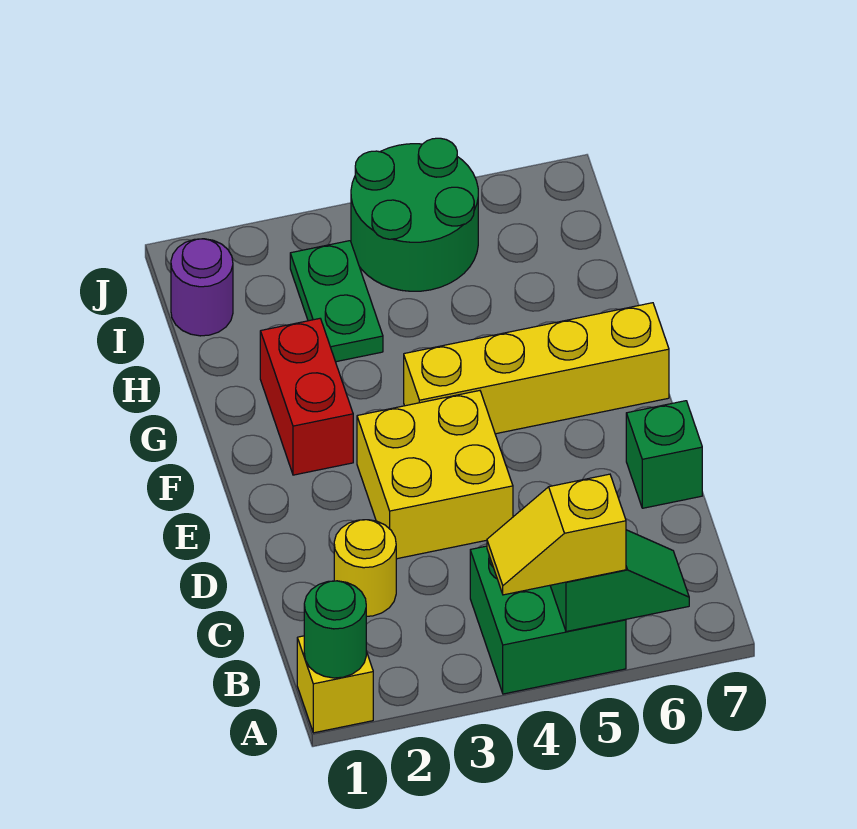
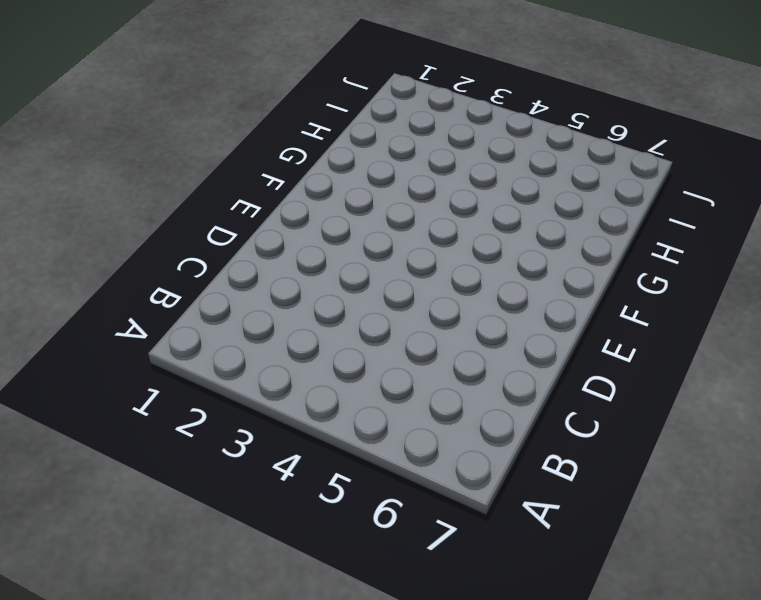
none -> yellow brick A1 level 1
none -> green brick A4:B5 level 1
none -> yellow round brick C2 level 1

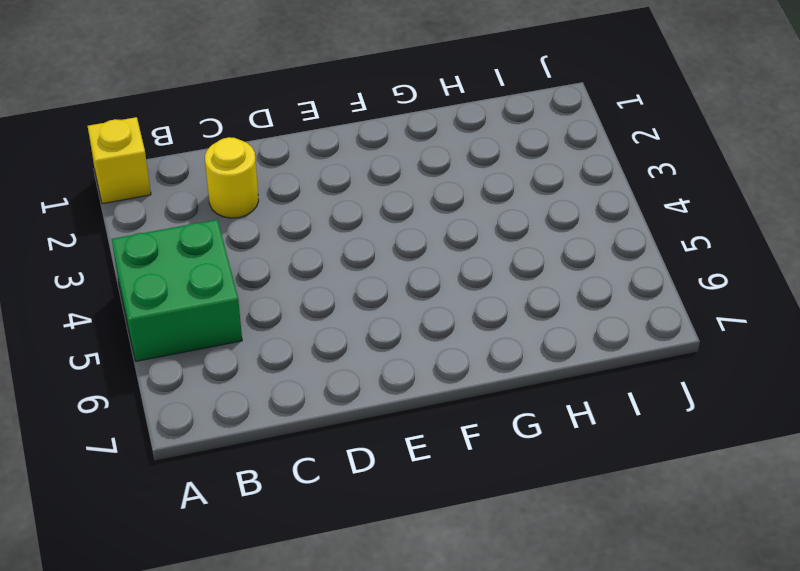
none -> yellow brick D3:E4 level 1
none -> green brick D7 level 1
none -> red brick F2:G2 level 1

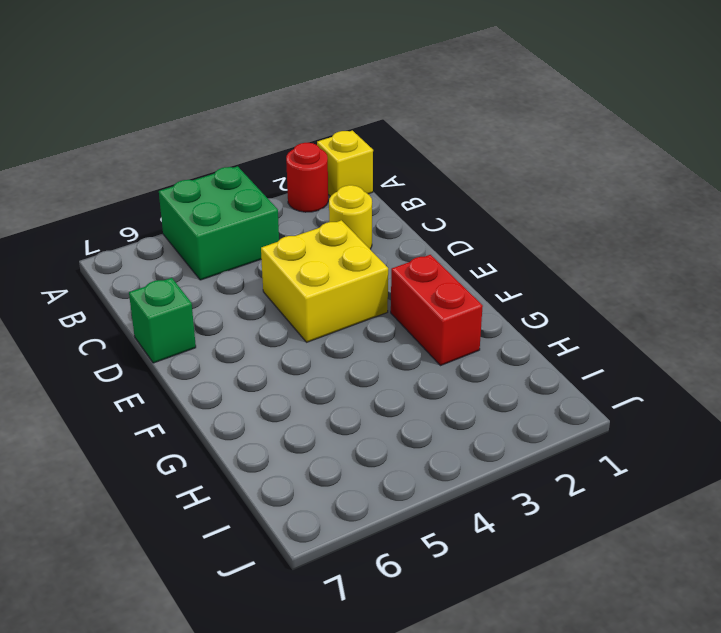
red round brick A2 level 1 -> none
none -> yellow brick F4:F7 level 1
none -> green plate H3:I3 level 1
none -> purple round brick I1 level 1

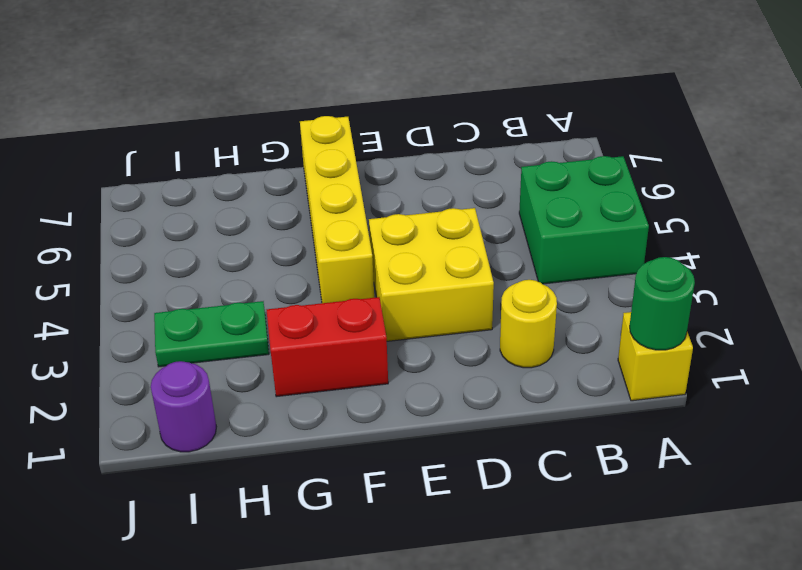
none -> green brick D7 level 1
none -> green round brick I4:J5 level 1
none -> green slope A5:A6 level 2 top 5

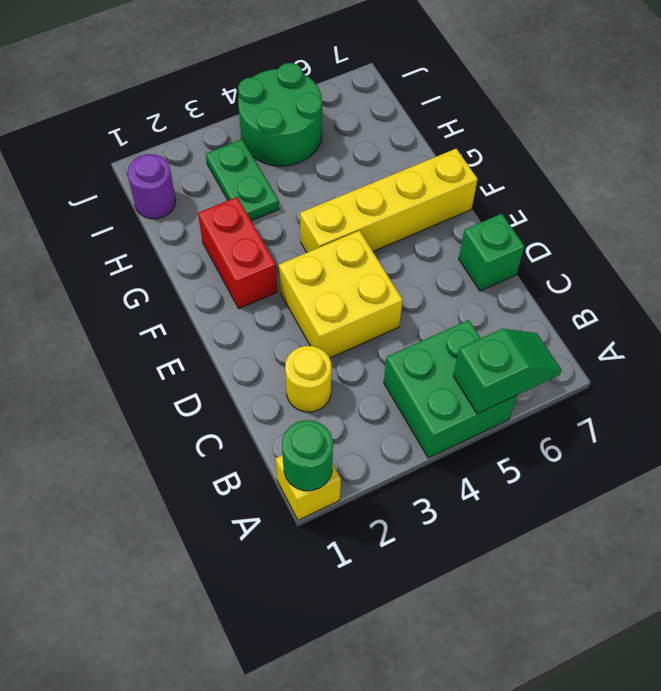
none -> yellow slope A4:A5 level 3 top 5

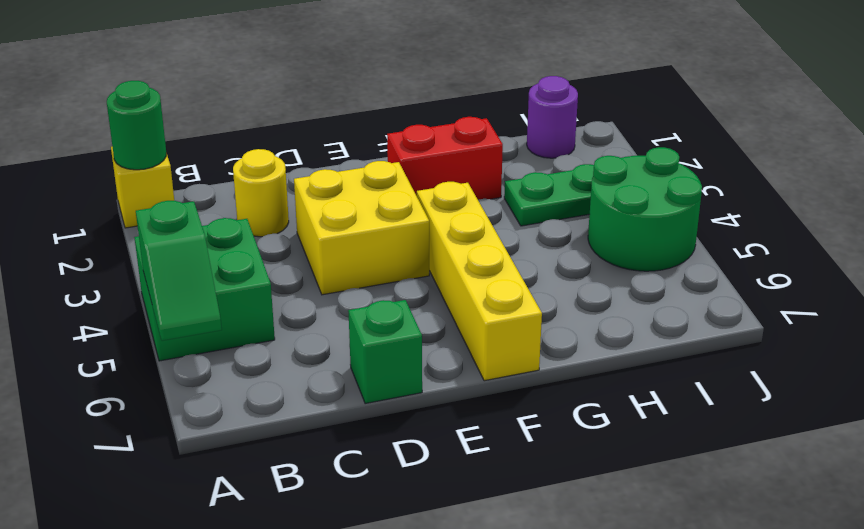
none -> yellow slope A4:A5 level 3 top 5

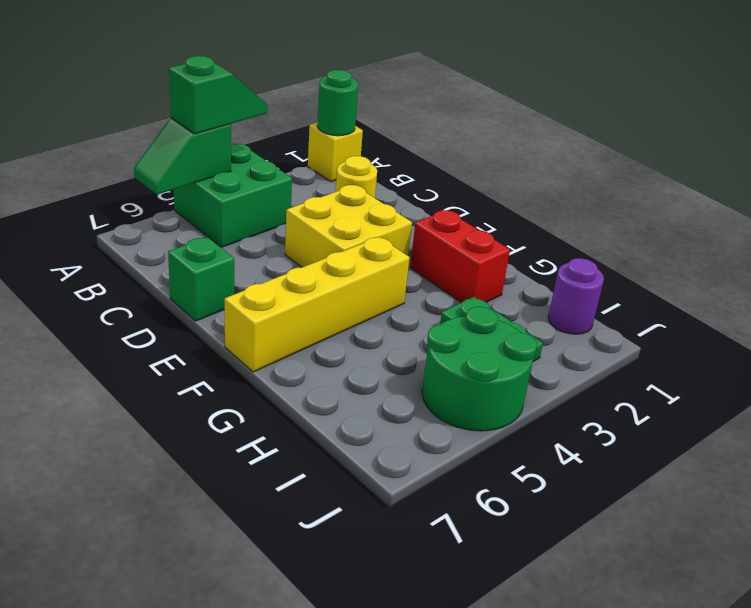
green slope A4:A5 level 3 top 5 -> yellow slope A4:A5 level 3 top 5

